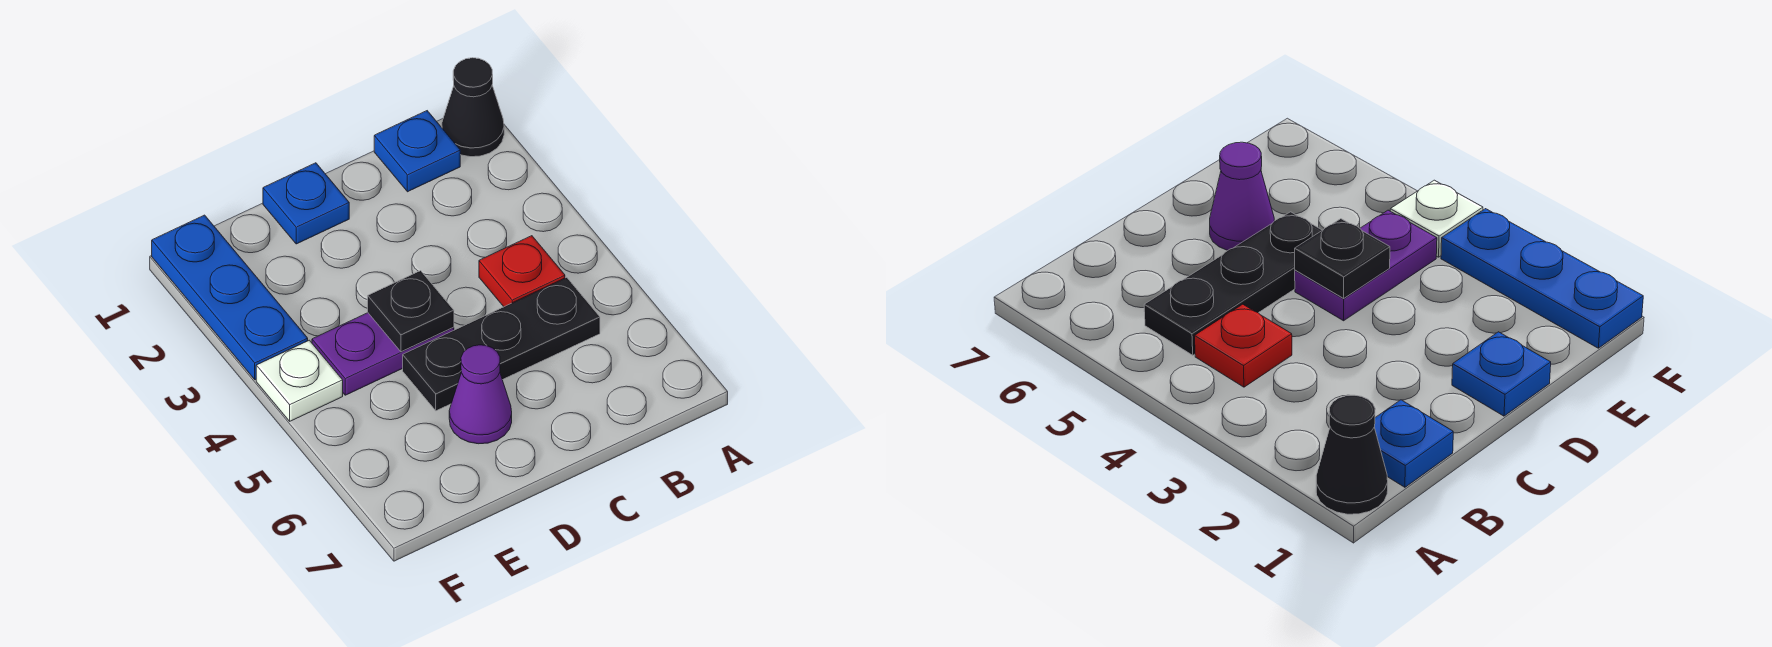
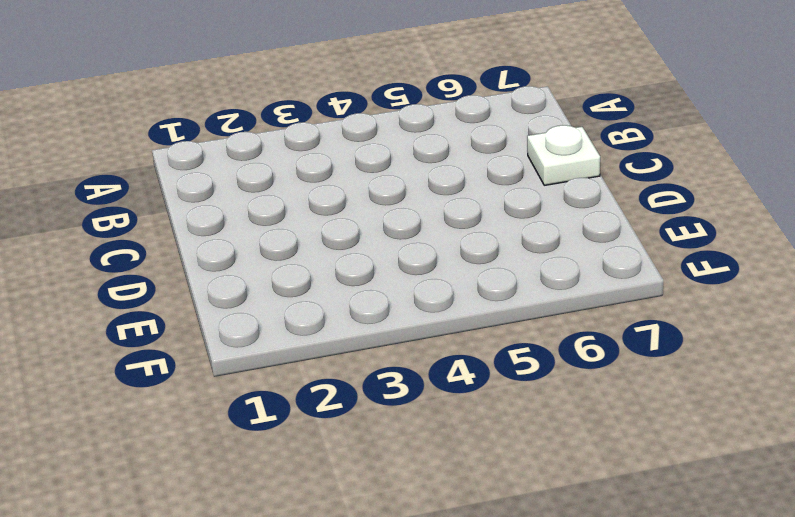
white plate C7 level 1 -> white plate F4 level 1
none -> black cone A1 level 1
none -> blue plate B1 level 1

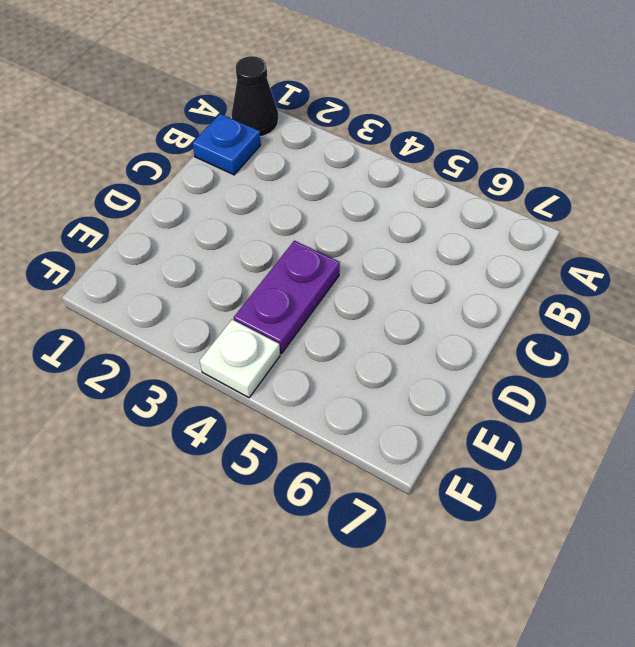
none -> red plate B4 level 1
none -> black plate B5:D5 level 1

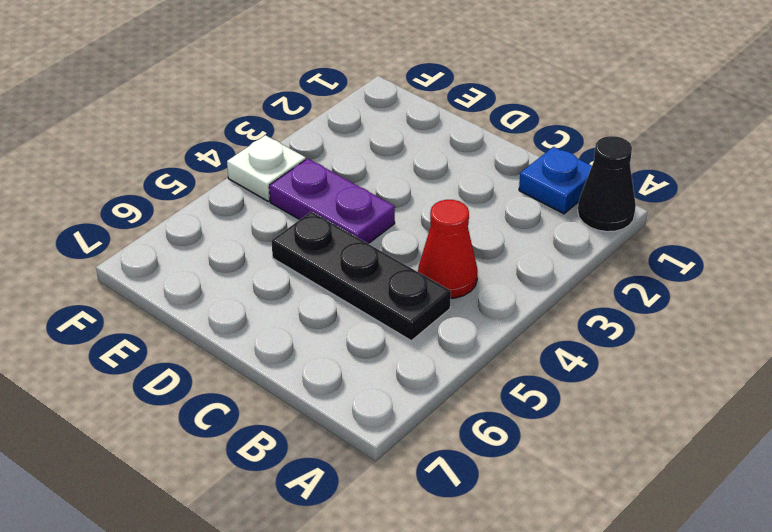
red cone B4 level 1 -> red plate B4 level 1
none -> blue plate D1 level 1
none -> purple cone D6 level 1

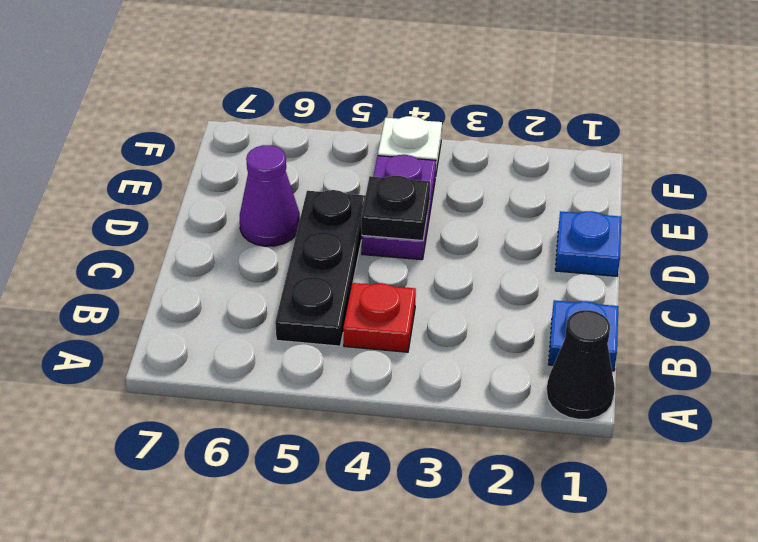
none -> blue plate F1:F3 level 1

